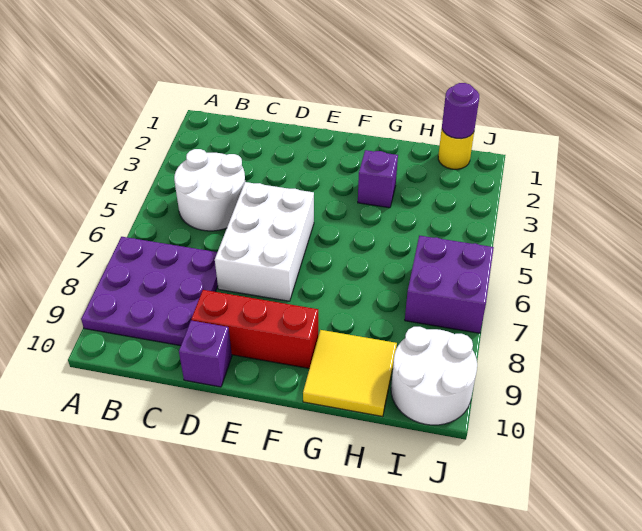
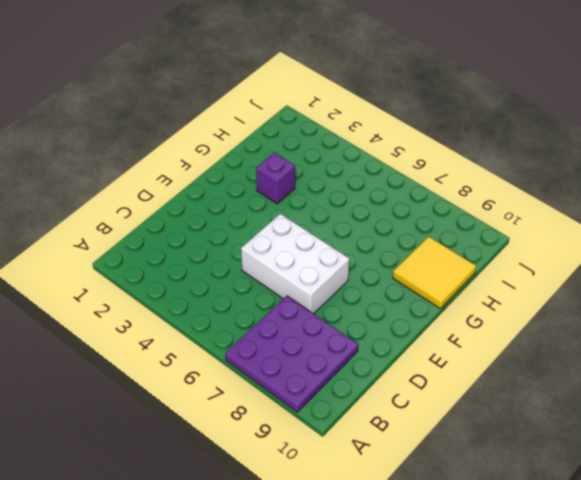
none -> white round brick B4:C5 level 1
none -> red brick D9:F9 level 1

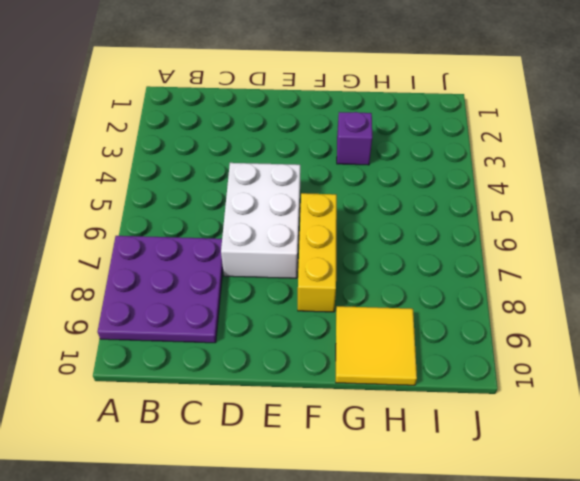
yellow brick F6:F8 level 1 -> none
none -> white round brick B4:C5 level 1
none -> red brick D9:F9 level 1

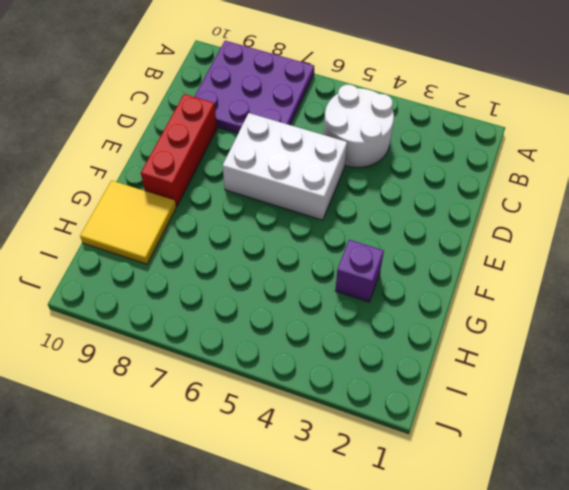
none -> purple brick D10 level 1
none -> yellow round brick I1 level 1

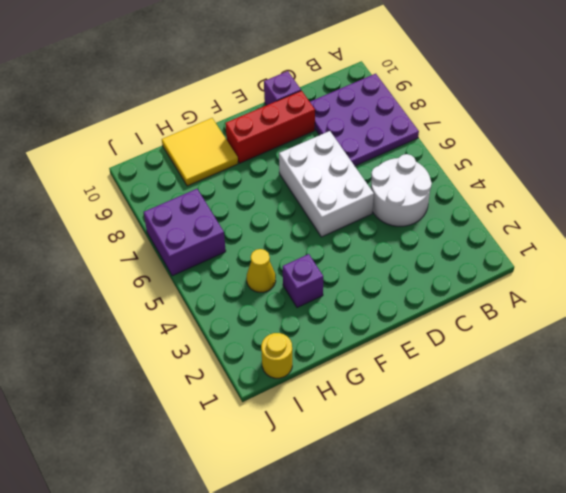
yellow cone H4 level 1 -> none
none -> white round brick I9:J10 level 1
none -> purple round brick I1 level 2

